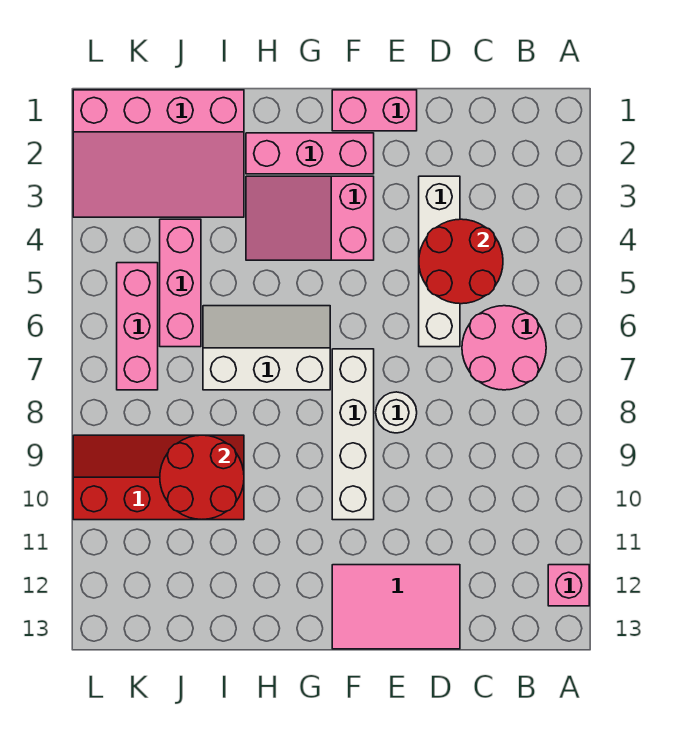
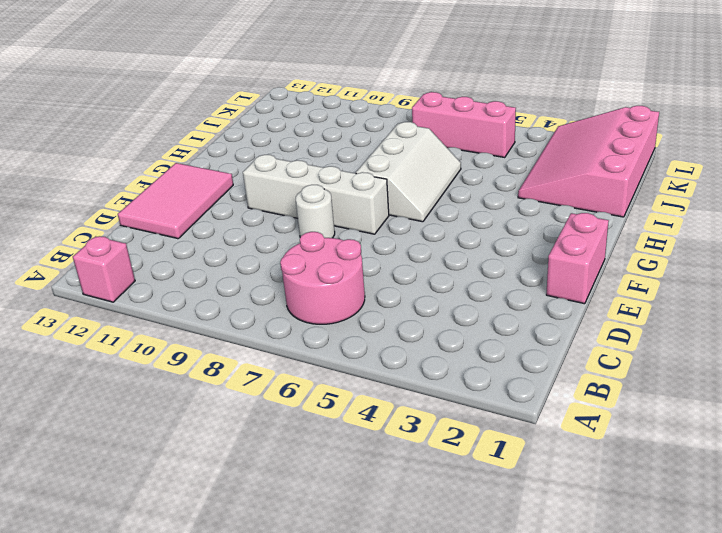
none -> white brick D3:D6 level 1
none -> pink brick F2:H2 level 1
none -> pink slope F3:H4 level 1 top F

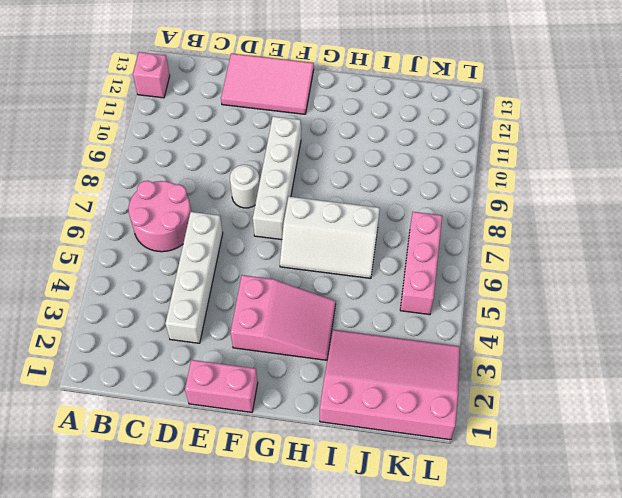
none -> pink brick F2:H2 level 1
none -> red slope I9:L10 level 1 top 10
none -> pink brick J4:J6 level 1

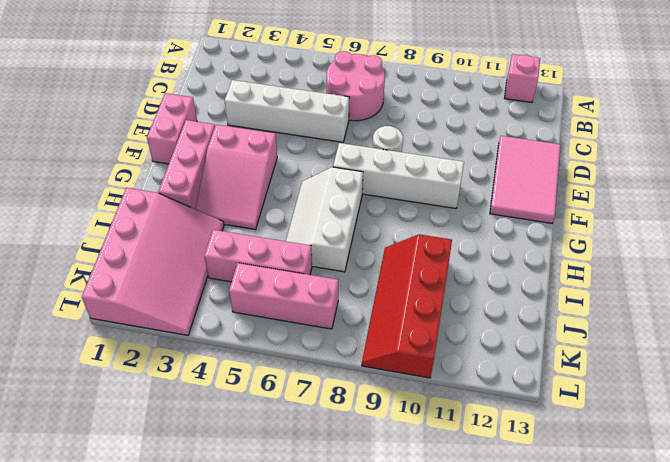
none -> red round brick C4:D5 level 2
none -> red round brick I9:J10 level 2

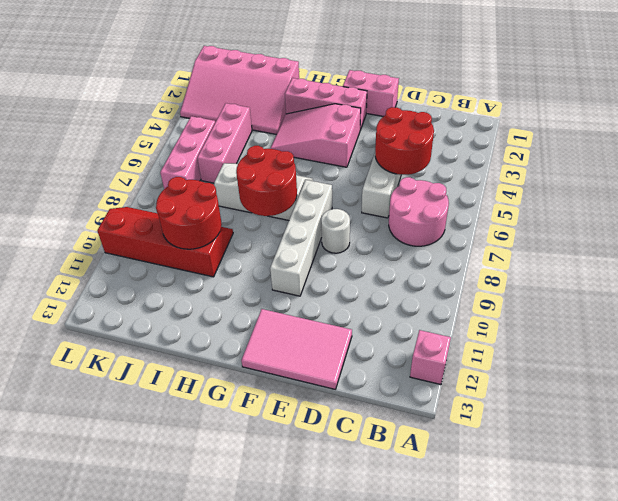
red round brick G7:H8 level 2 -> none

